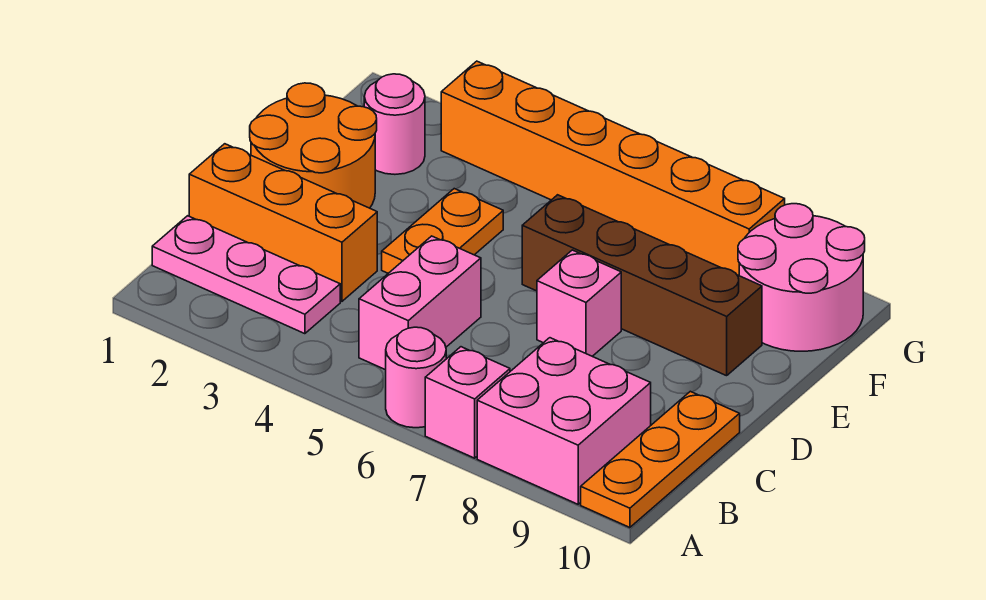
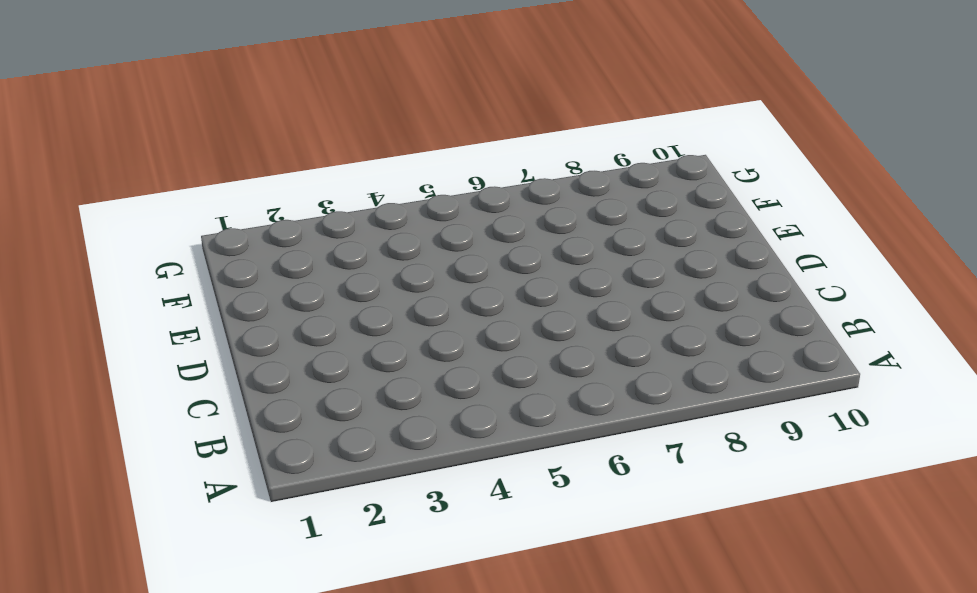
none -> pink round brick A6 level 1
none -> pink brick A7 level 1
none -> pink brick A8:B9 level 1

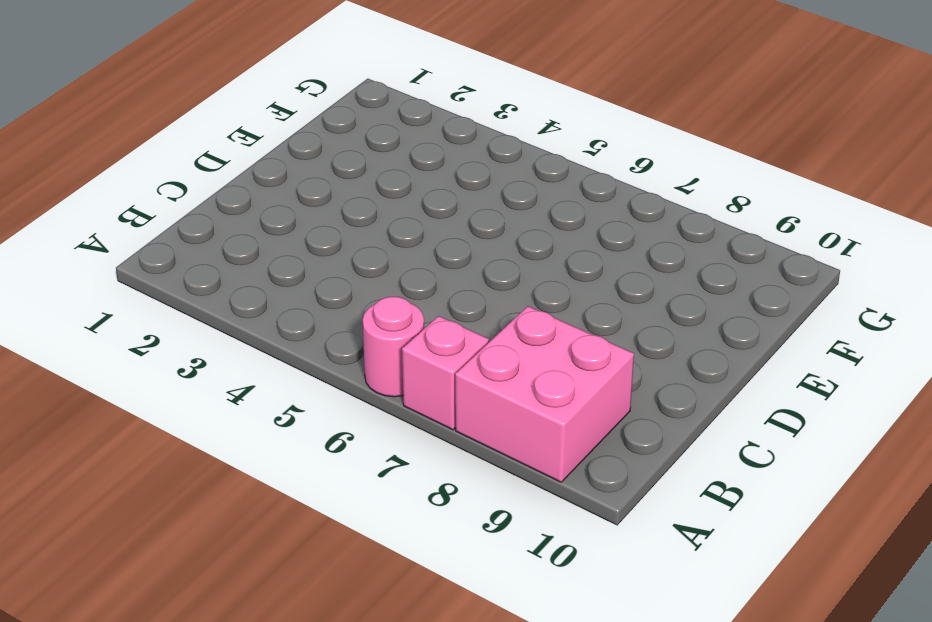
none -> orange plate A10:C10 level 1
none -> pink plate B1:B3 level 1
none -> pink brick B5:C5 level 1

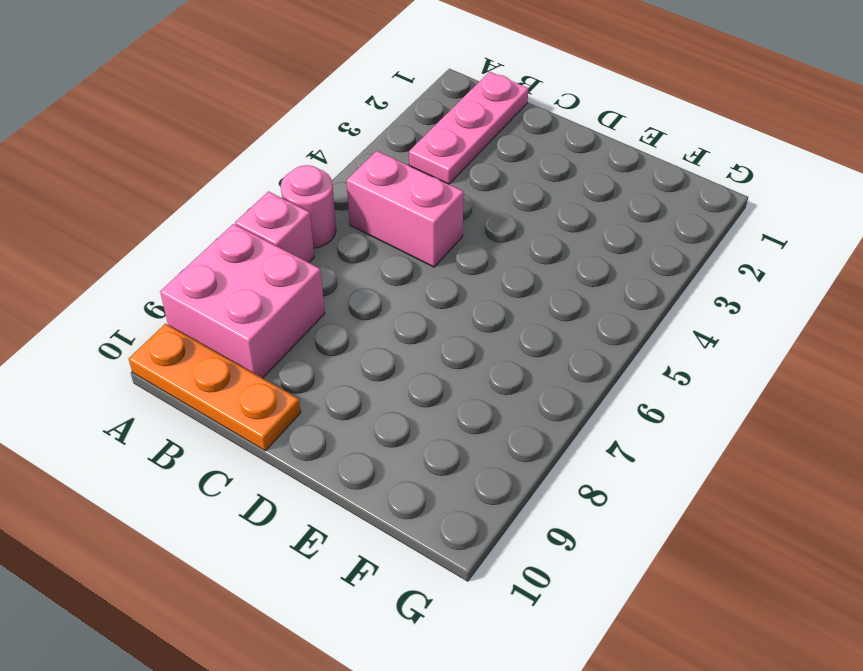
none -> orange brick C1:C3 level 1
none -> orange round brick D1:E2 level 1
none -> orange plate D4:E4 level 1

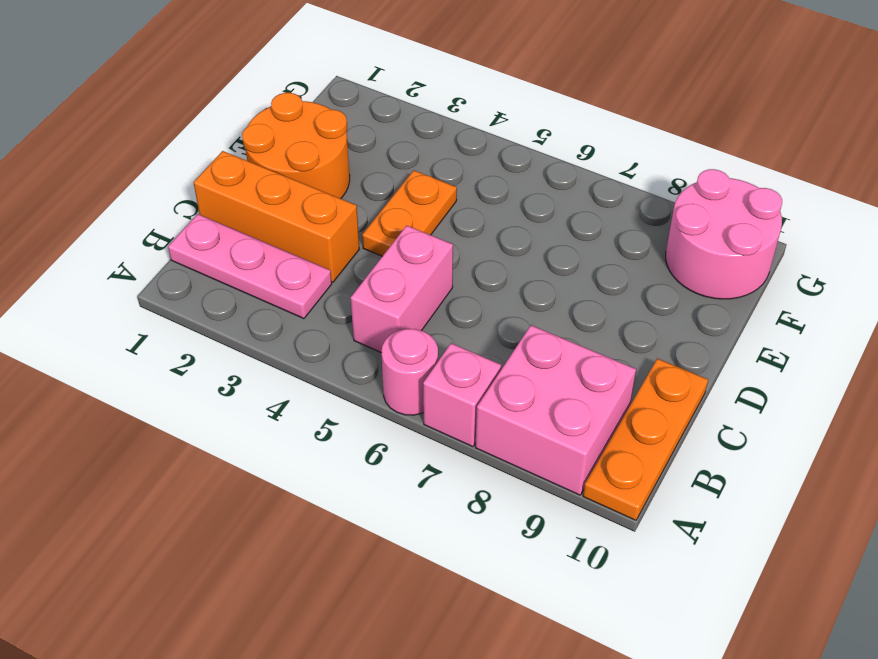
none -> pink brick D7 level 1
none -> brown brick E6:E9 level 1
none -> pink round brick F2 level 1

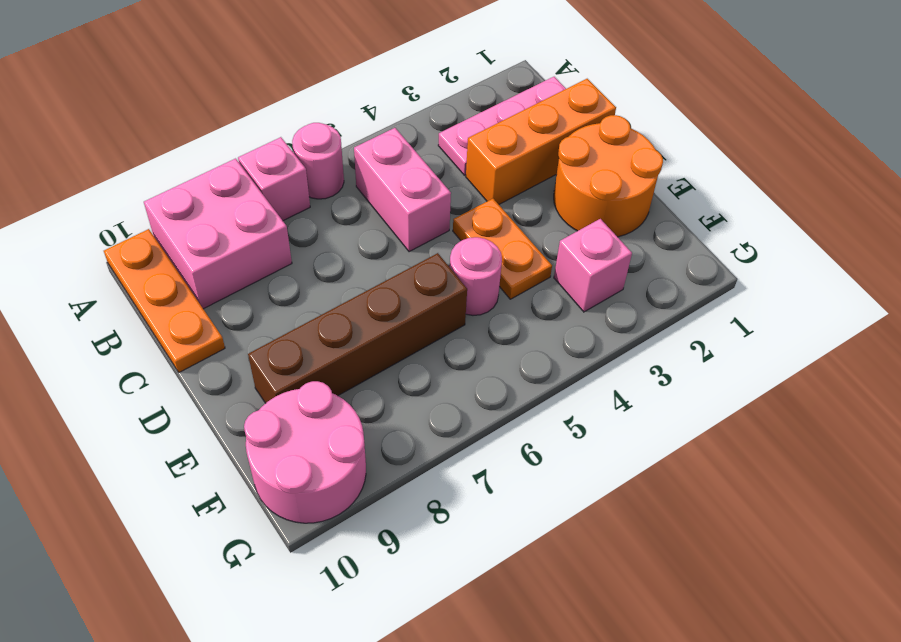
pink round brick E5 level 1 -> pink round brick F2 level 1
pink brick F3 level 1 -> pink brick D7 level 1
none -> orange brick G3:G8 level 1

